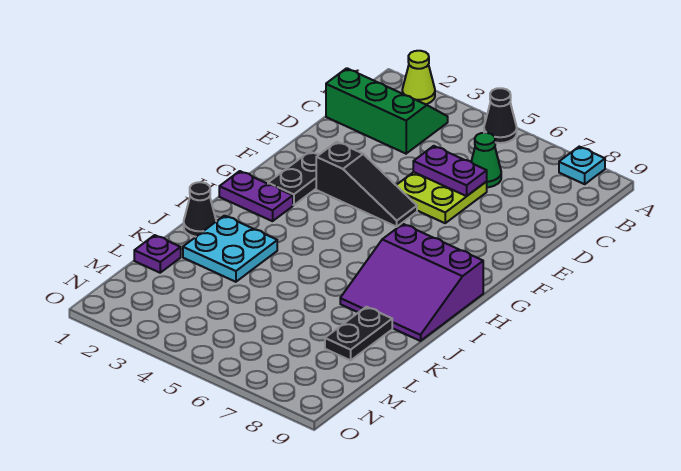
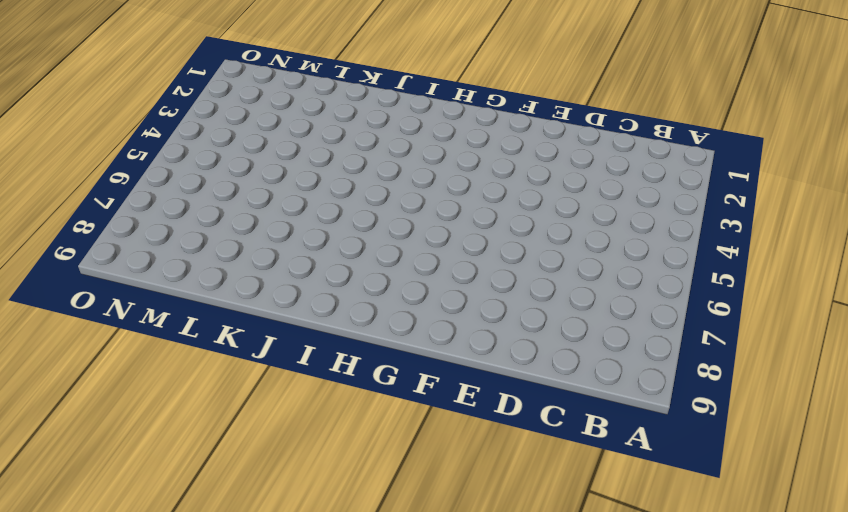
none -> lime cone A2 level 1
none -> black cone A5 level 1
none -> cyan plate A8 level 1

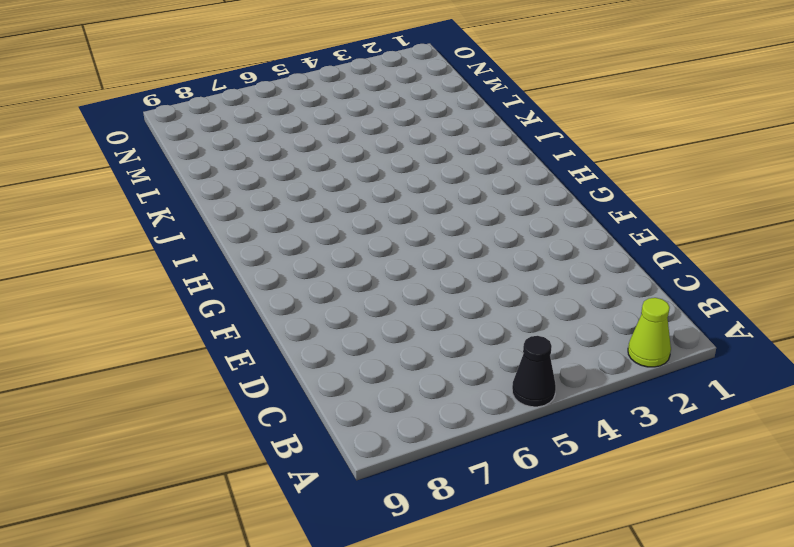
none -> cyan plate A8 level 1
none -> green slope B1:C3 level 1 top C
none -> green cone C6 level 1

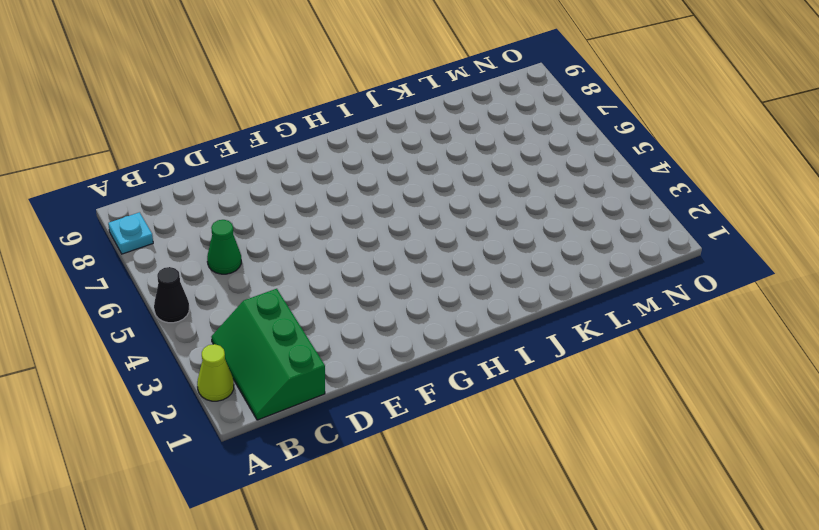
none -> lime plate D5:E6 level 1
none -> black plate F2:G2 level 1
none -> black slope F3:F5 level 1 top 3

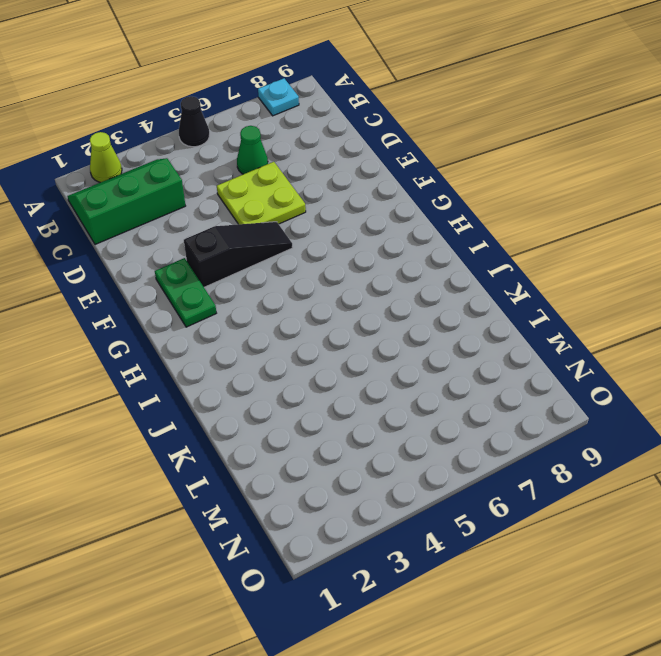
green plate F2:G2 level 1 -> black plate F2:G2 level 1
none -> purple plate H1:H2 level 1
none -> purple slope H7:J9 level 1 top H
none -> black cone J1 level 1

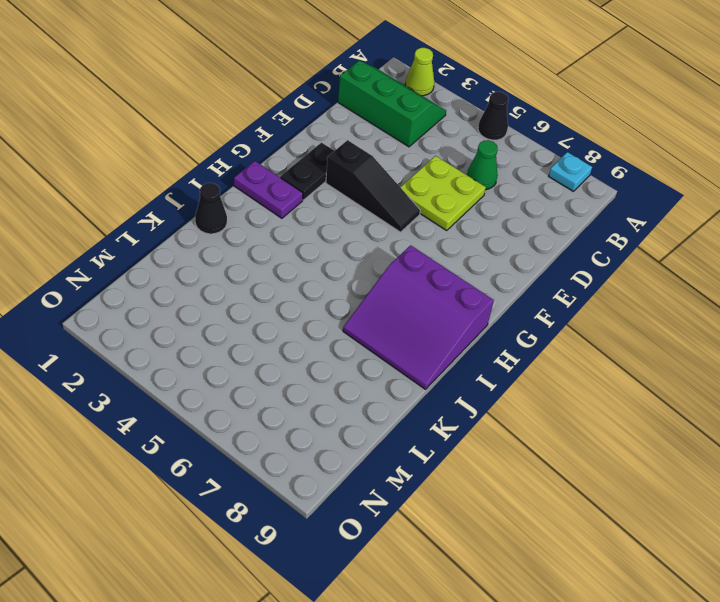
none -> cyan plate J2:K3 level 1
none -> black plate K8:L8 level 1
none -> purple plate L1 level 1

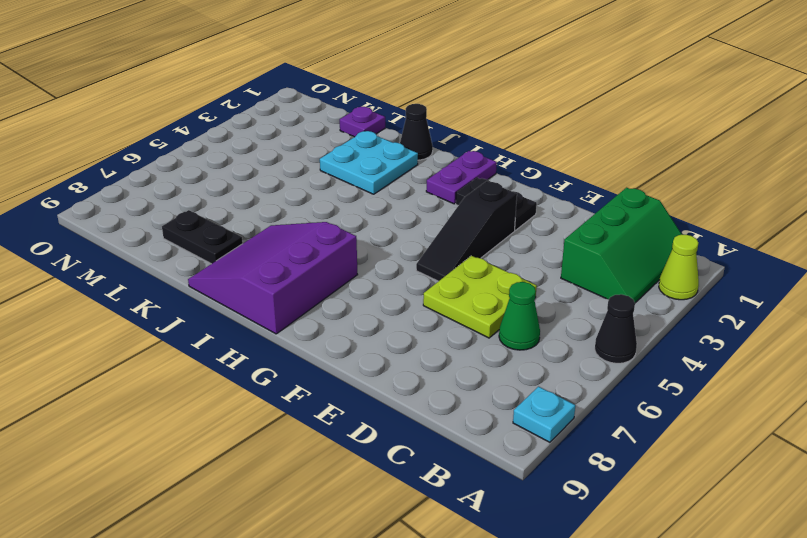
none -> purple plate D5:D6 level 2

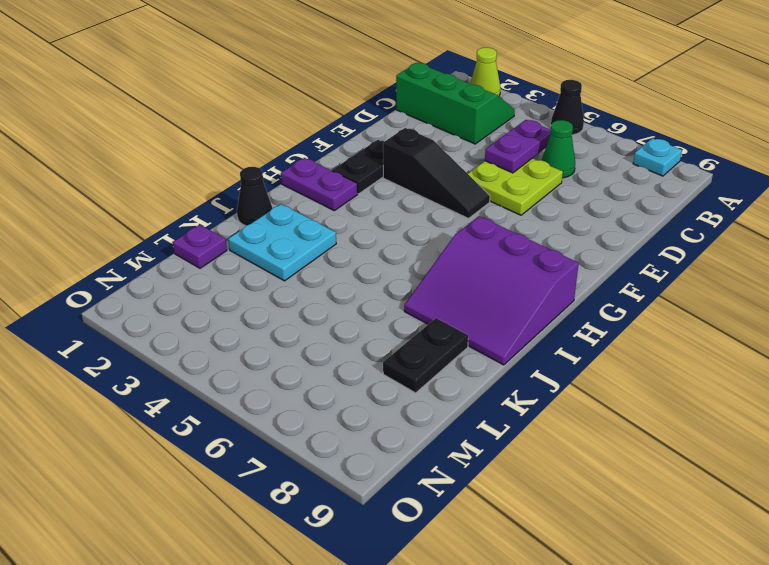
purple plate C5:D5 level 2 -> purple plate D5:D6 level 2

